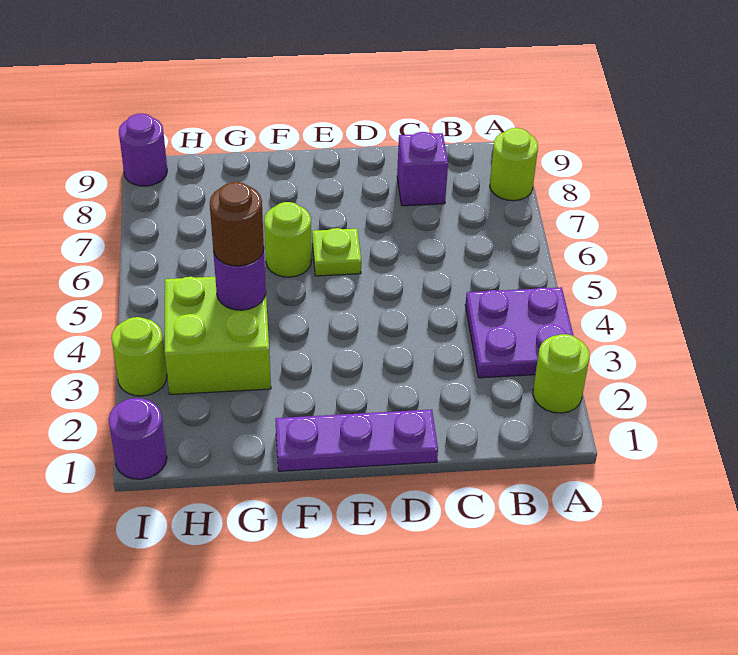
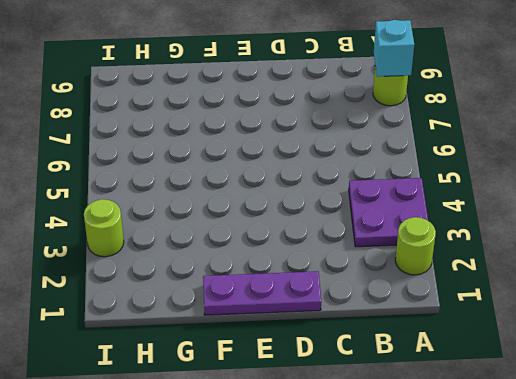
cyan brick A8 level 2 -> none
none -> purple brick C8 level 1
none -> lime plate E6 level 1
none -> lime round brick F6 level 1

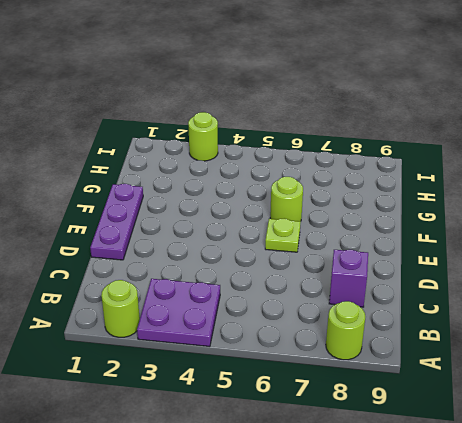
none -> lime brick G3:H4 level 1
none -> purple round brick I1 level 1
none -> purple round brick I9 level 1

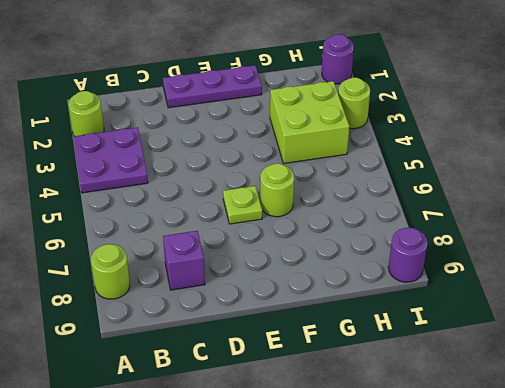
none -> purple round brick G4 level 2
none -> brown round brick G4 level 3

